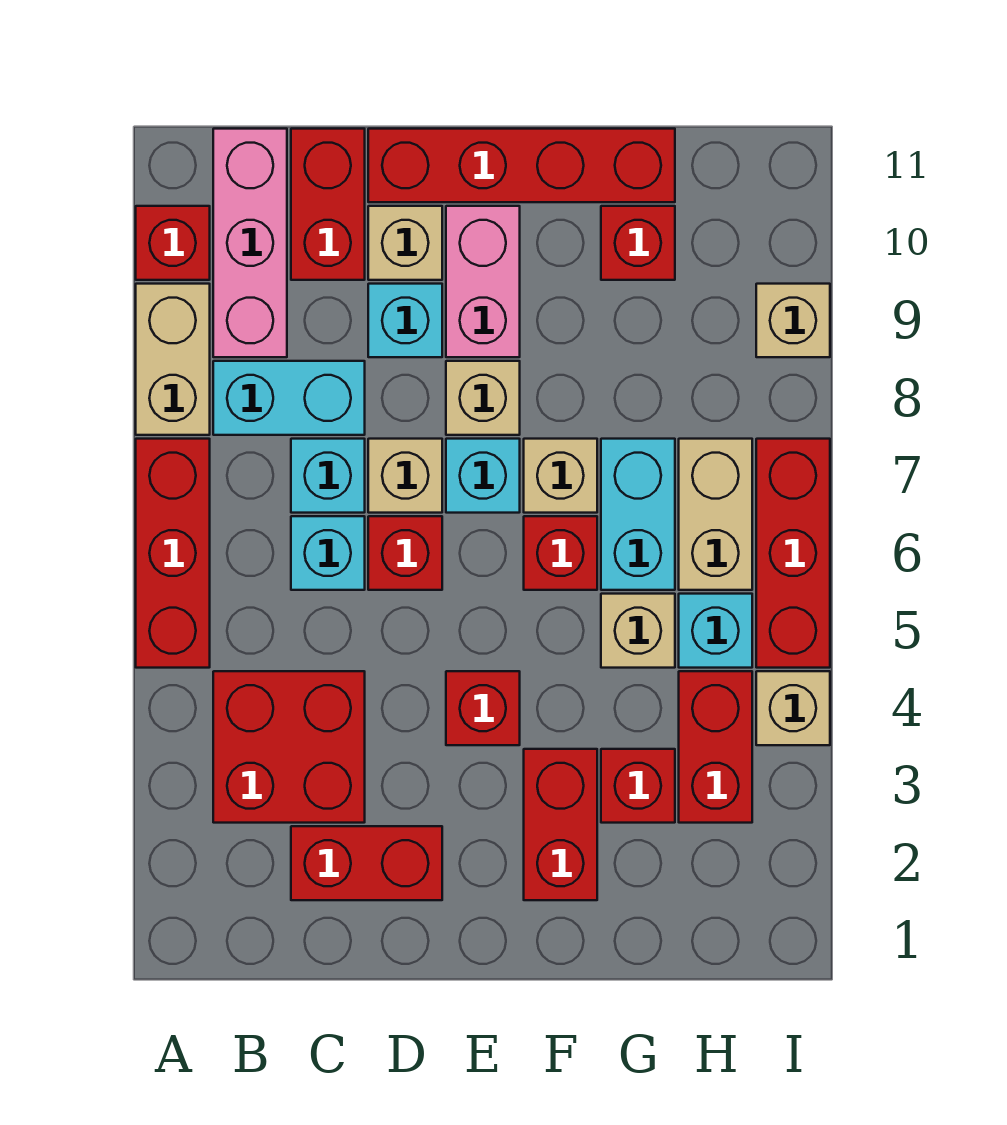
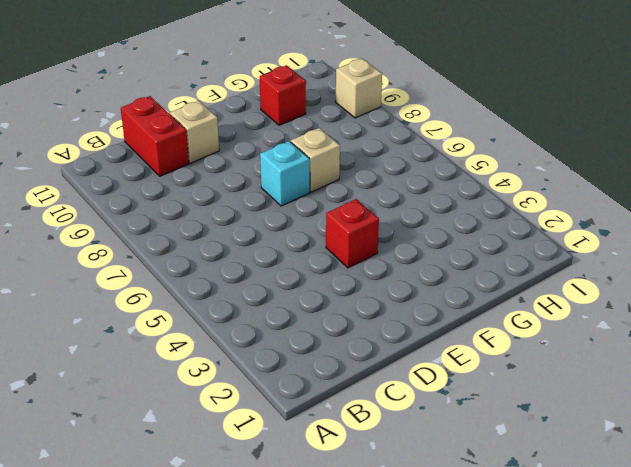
none -> red brick A5:A7 level 1
none -> tan brick A8:A9 level 1
none -> red brick A10 level 1
none -> red brick B3:C4 level 1

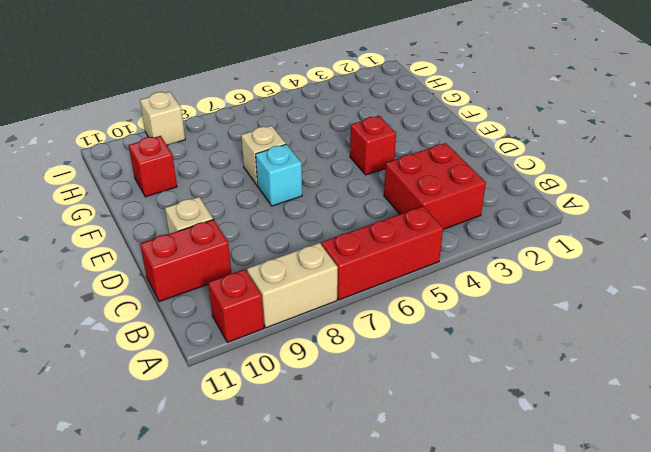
none -> cyan brick B8:C8 level 1
none -> pink brick B9:B11 level 1
none -> red brick C2:D2 level 1
none -> cyan brick C6 level 1

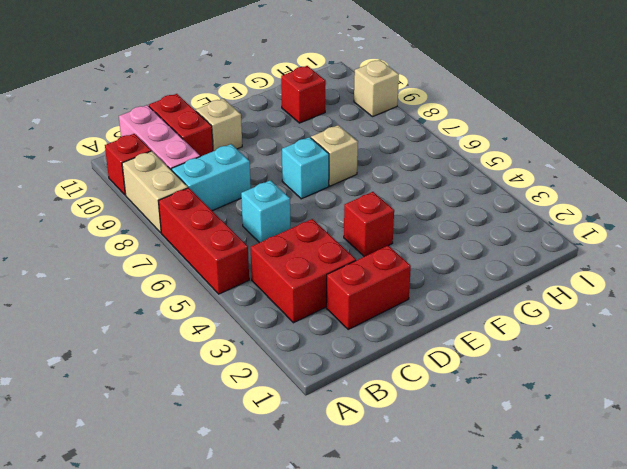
none -> cyan brick C7 level 1
none -> red brick D6 level 1
none -> tan brick D7 level 1
none -> cyan brick D9 level 1

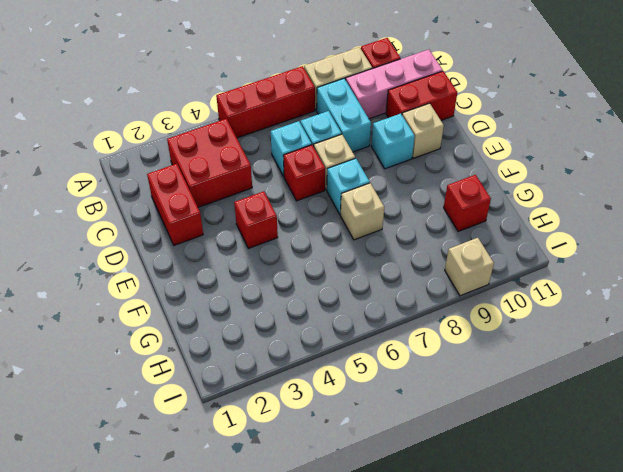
none -> red brick D11:G11 level 1
none -> tan brick E8 level 1
none -> pink brick E9:E10 level 1
none -> red brick F2:F3 level 1

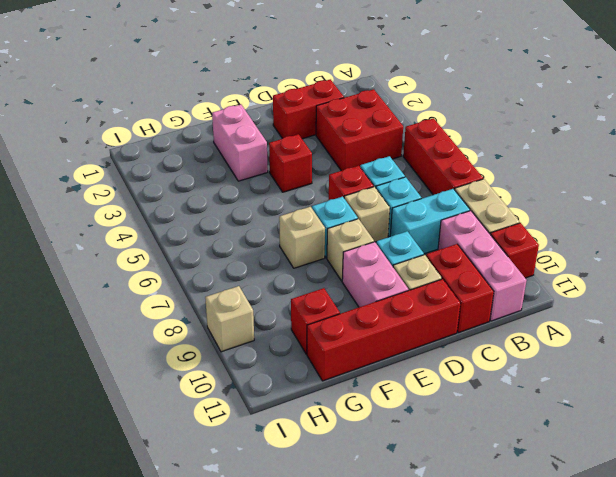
pink brick F2:F3 level 1 -> red brick F2:F3 level 1
none -> red brick F6 level 1
none -> red brick G3 level 1
none -> tan brick G5 level 1
none -> cyan brick G6:G7 level 1

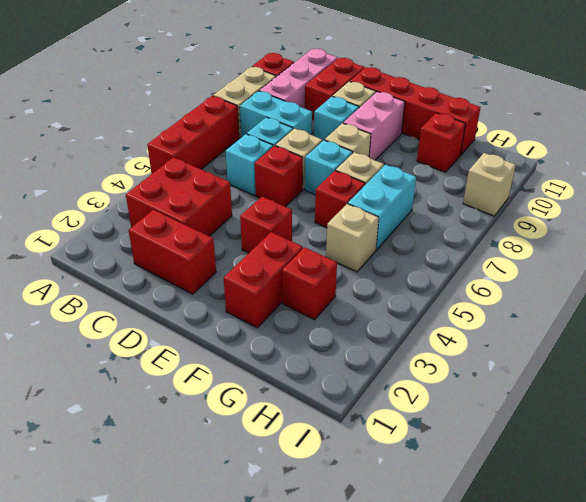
none -> red brick H3:H4 level 1
none -> cyan brick H5 level 1
none -> tan brick H6:H7 level 1
none -> tan brick I4 level 1

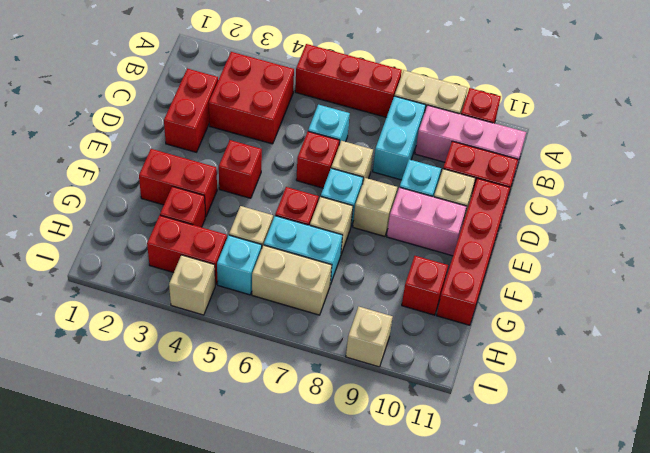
none -> cyan brick C7 level 1
none -> red brick I5:I7 level 1

